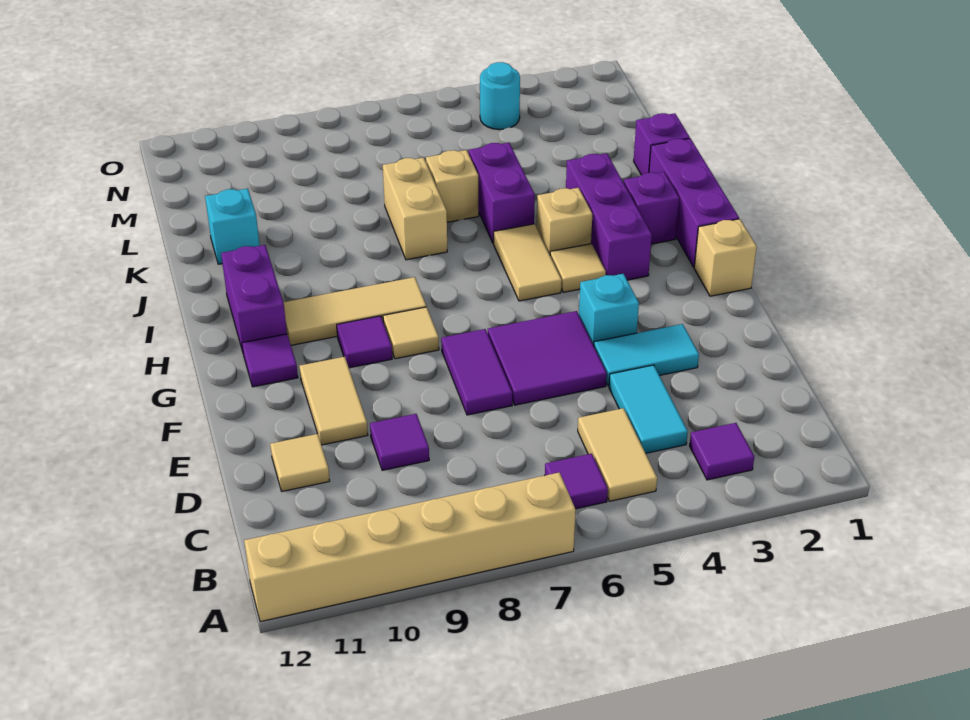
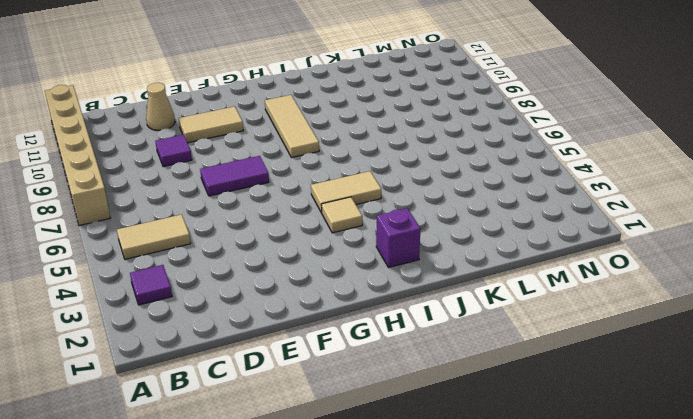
tan cone D11 level 1 -> tan tile D11 level 1
none -> purple tile B6 level 1
none -> cyan tile C4:D4 level 1
none -> cyan tile E3:E4 level 1
none -> purple tile E5:F6 level 1

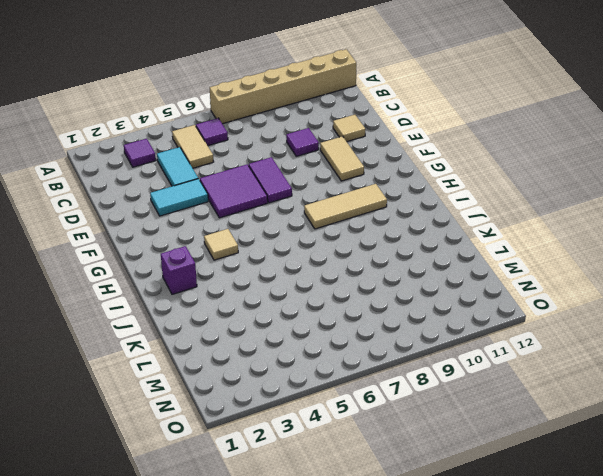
none -> cyan brick F4 level 1
none -> tan brick G1 level 1
none -> tan tile G8 level 1
none -> purple tile G9 level 1

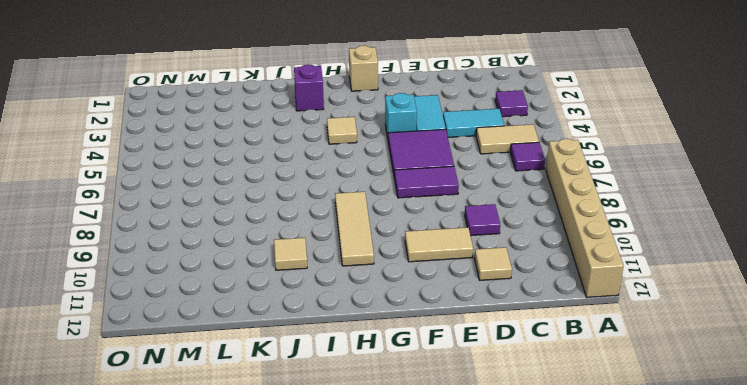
tan tile J10 level 1 -> tan tile G8 level 1
none -> purple tile G9 level 1
none -> purple tile G11 level 1
none -> purple brick H1:J1 level 1
none -> purple brick H3:J3 level 1

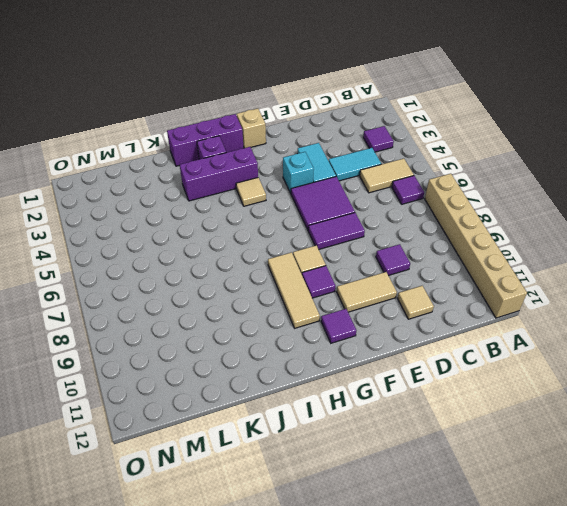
none -> tan tile H5:I5 level 1
none -> purple brick H11:I11 level 1
none -> tan brick I4 level 1
none -> purple brick J5:K5 level 1

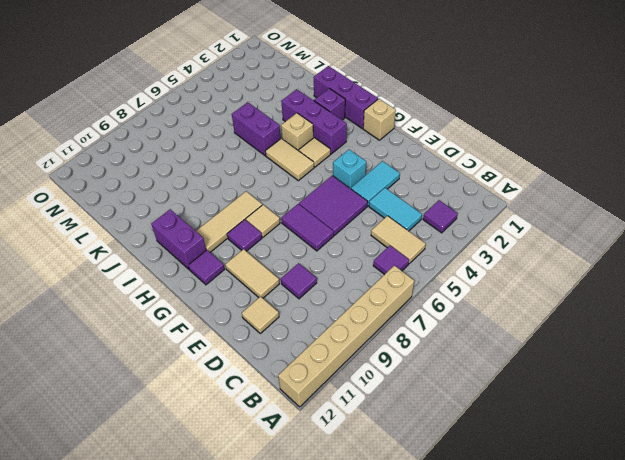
none -> tan brick J7:K7 level 1
none -> purple brick K1 level 1
none -> tan brick K6 level 1
none -> cyan brick K11 level 1

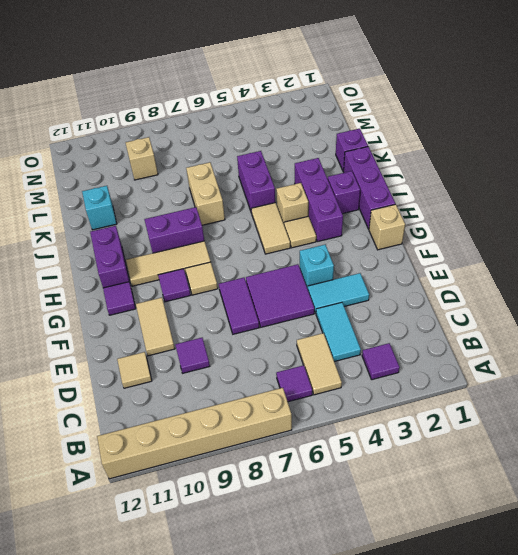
purple brick I8:I9 level 1 -> none
tan brick M9 level 1 -> tan brick K6 level 1
none -> cyan round brick N4 level 1

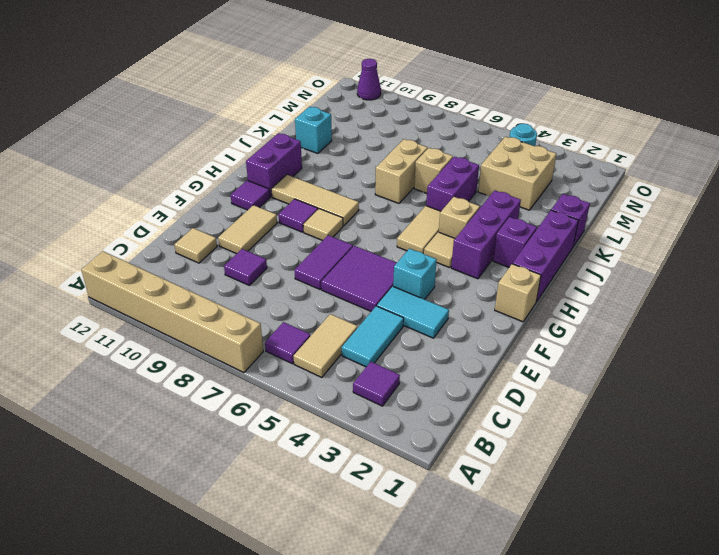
tan brick L3:M4 level 1 -> none
purple cone O11 level 1 -> none

